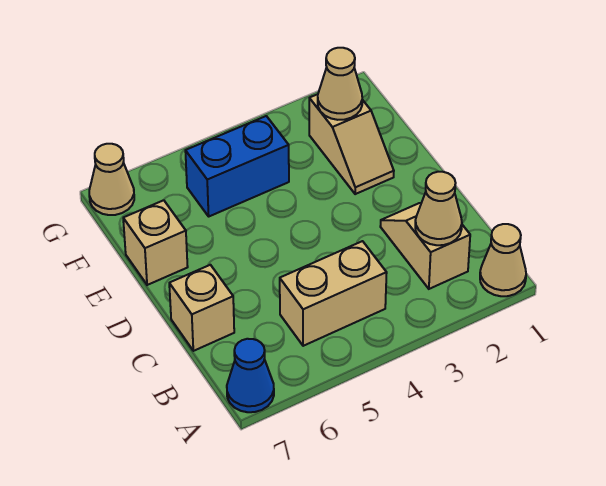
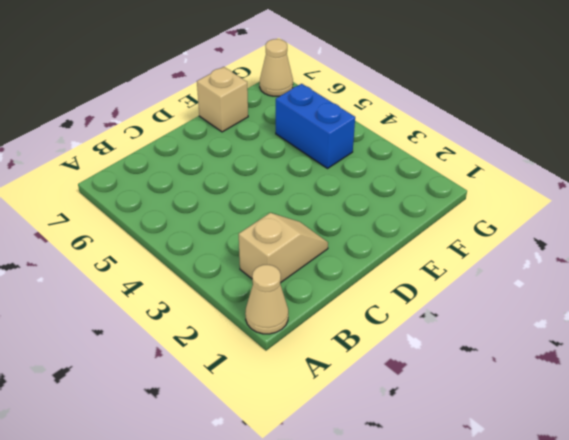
none -> blue cone A7 level 1
none -> tan brick B4:B5 level 1

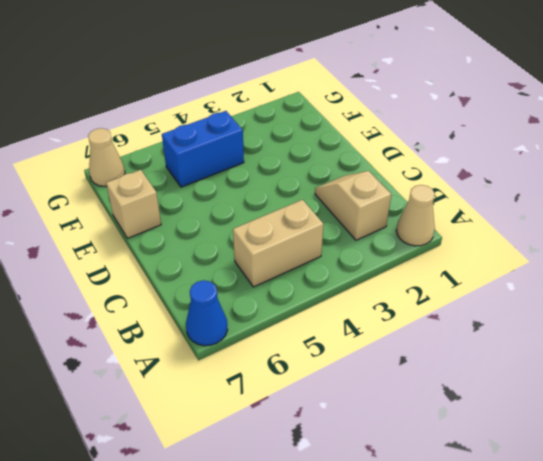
none -> tan brick C7 level 1
none -> tan slope E2:F2 level 1 top F

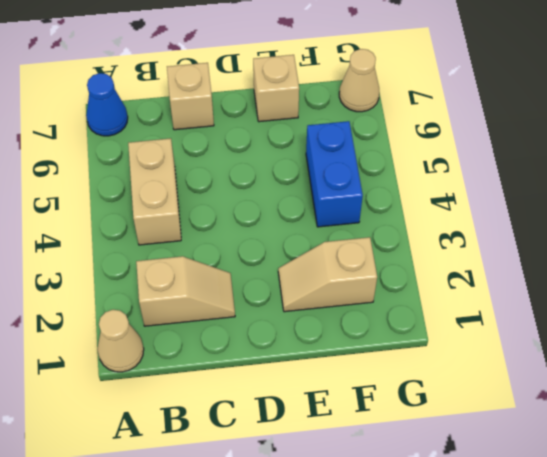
none -> tan cone B2 level 2
none -> tan cone F2 level 2

